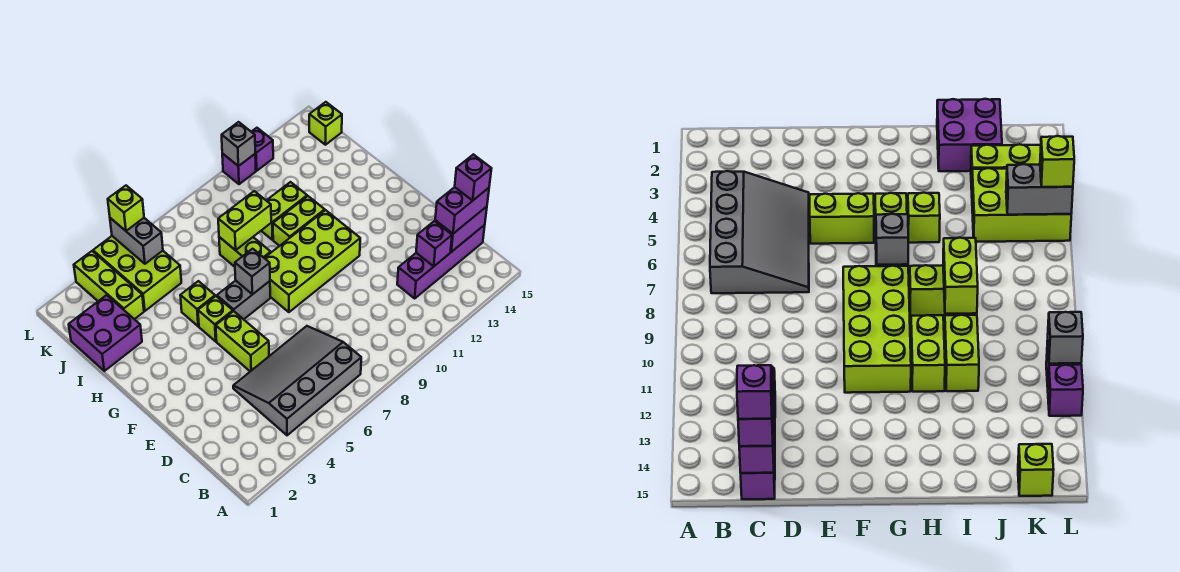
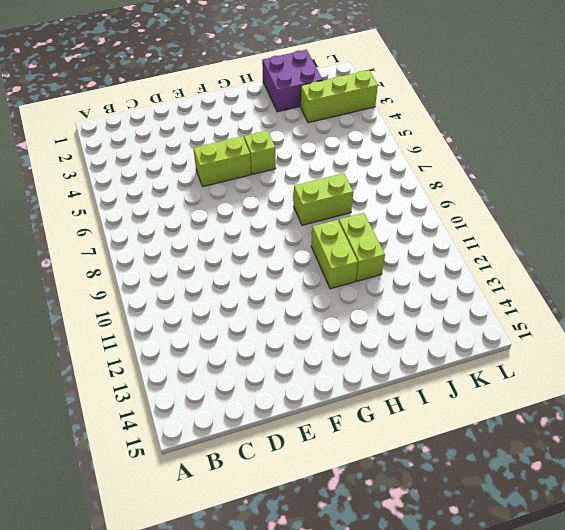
none -> grey slope B4:D7 level 1 top B
none -> purple brick C12:C15 level 1
none -> lime brick F8:G11 level 1

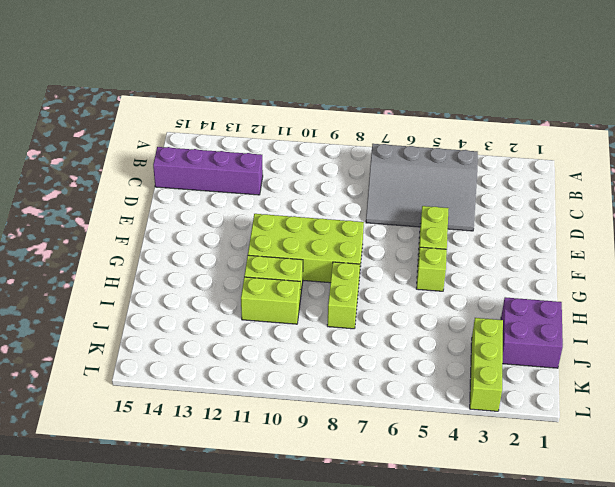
none -> grey brick G6:G7 level 1
none -> lime brick H5 level 1
none -> lime brick J4:L5 level 1

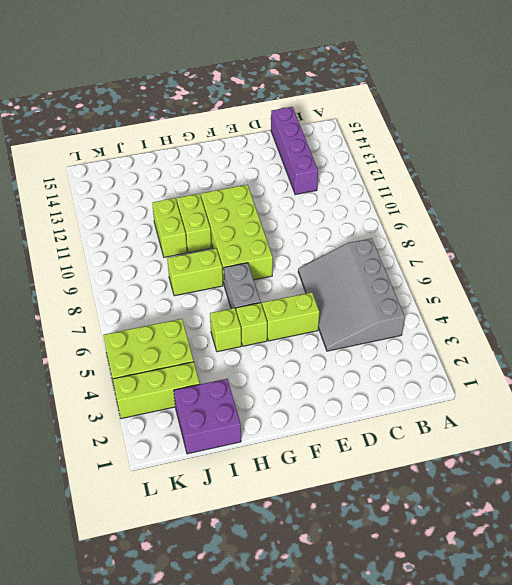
none -> lime brick K15 level 1
none -> purple brick L11 level 1
none -> purple brick L12 level 1

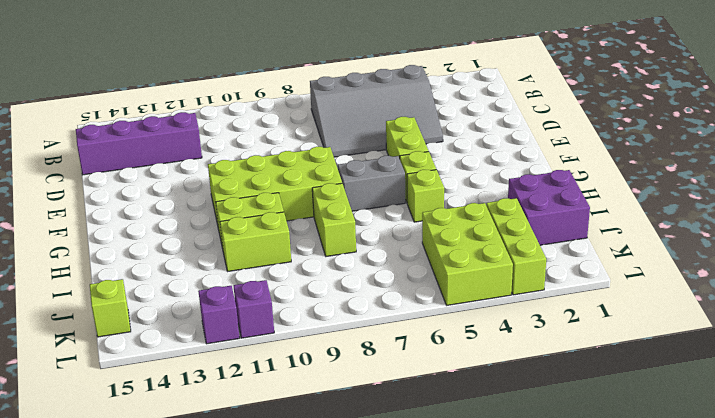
none -> purple brick C13 level 2
none -> purple brick C14:C15 level 2
none -> grey brick G7 level 2

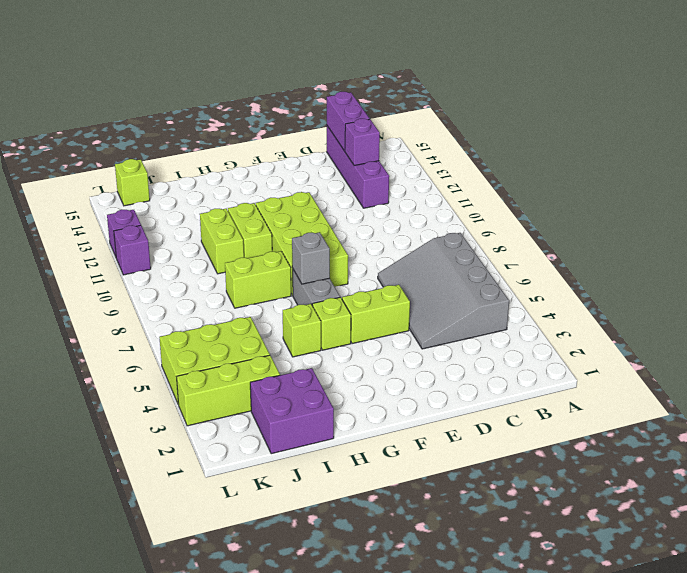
none -> lime brick I8:I9 level 2
none -> grey brick K5:L5 level 2
none -> grey brick L11 level 2

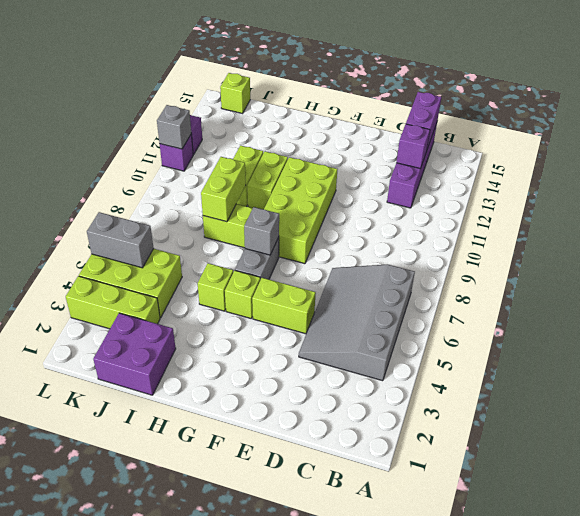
none -> purple brick C14:C15 level 3
none -> lime brick L5 level 3
none -> purple brick C15 level 4

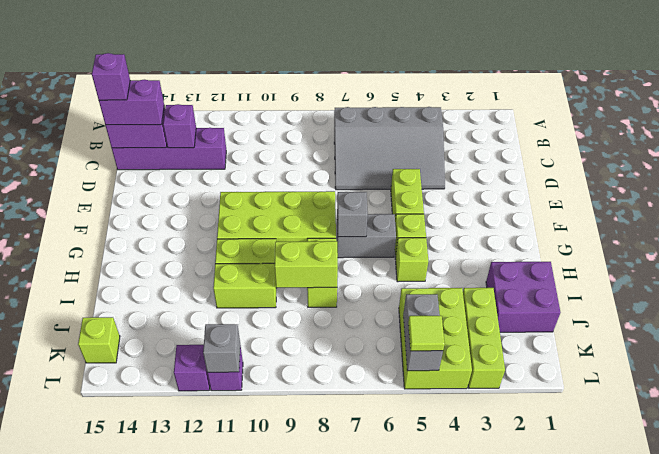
lime tile L5 level 3 -> lime brick L5 level 3

